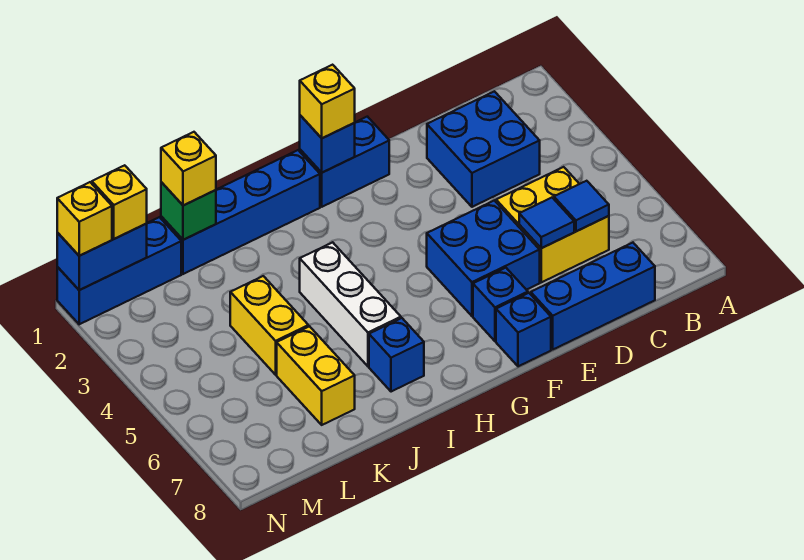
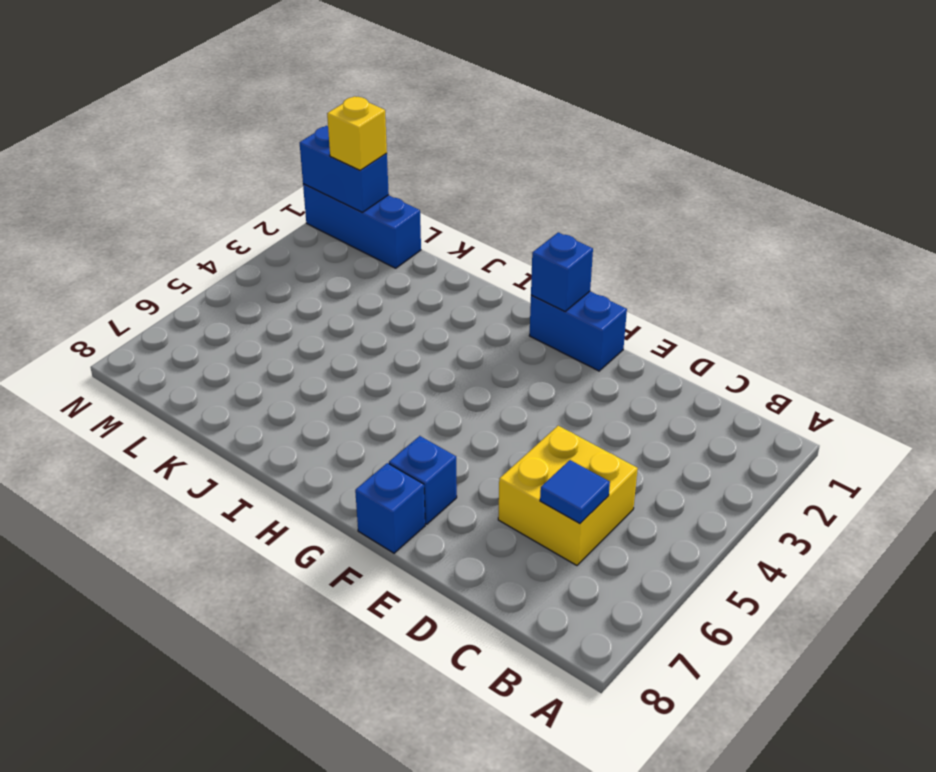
none -> blue brick C2:D3 level 1
none -> blue brick C8:E8 level 1
none -> blue brick E5:F6 level 1

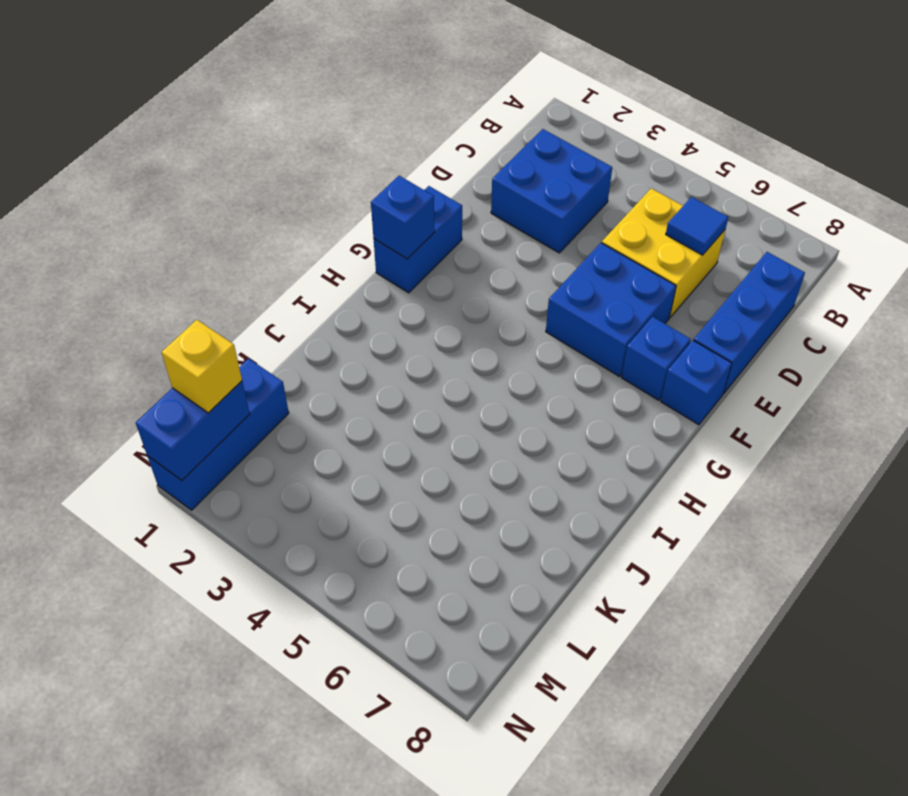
none -> blue brick H1:K1 level 1
none -> white brick I4:I6 level 1
none -> blue brick I7 level 1

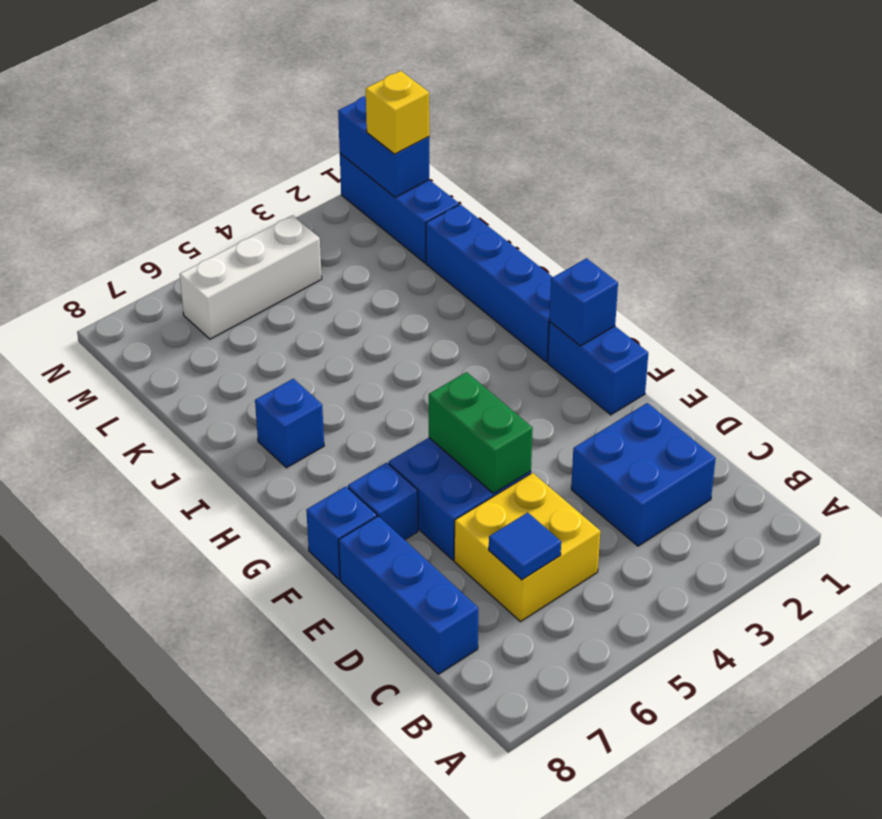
green brick E5:F5 level 2 -> none
white brick M4:M6 level 1 -> white brick I4:I6 level 1
none -> yellow brick K4:K5 level 1
none -> yellow brick K6:K7 level 1
none -> blue tile D6 level 2

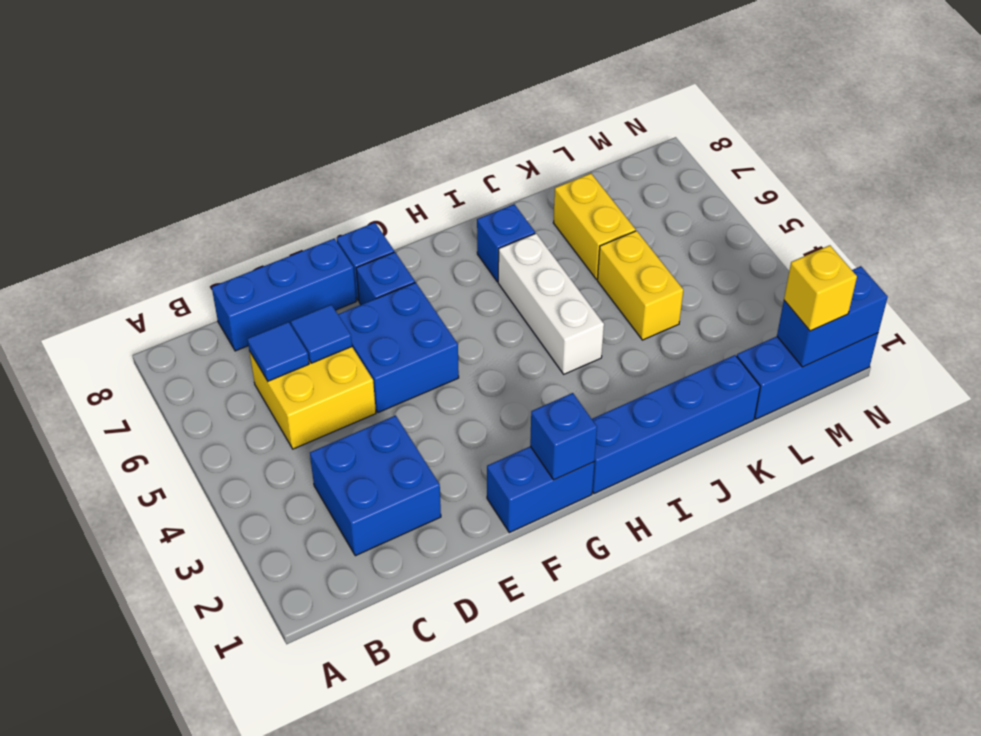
none -> green brick K1 level 2
none -> yellow brick G1 level 3
none -> yellow brick K1 level 3

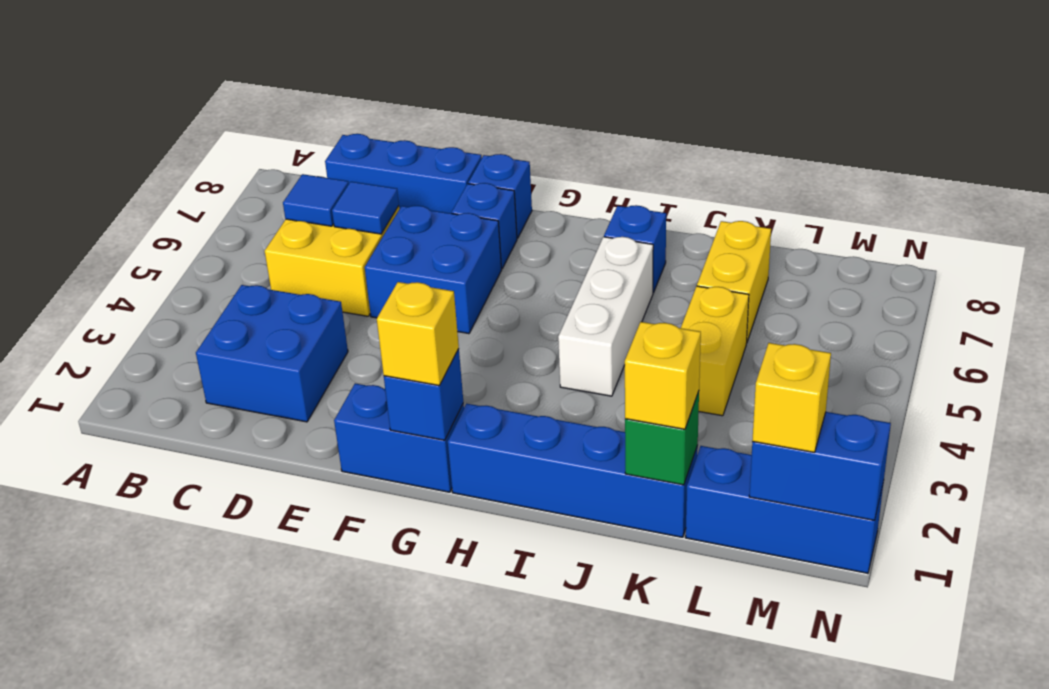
none -> yellow brick N1 level 3

